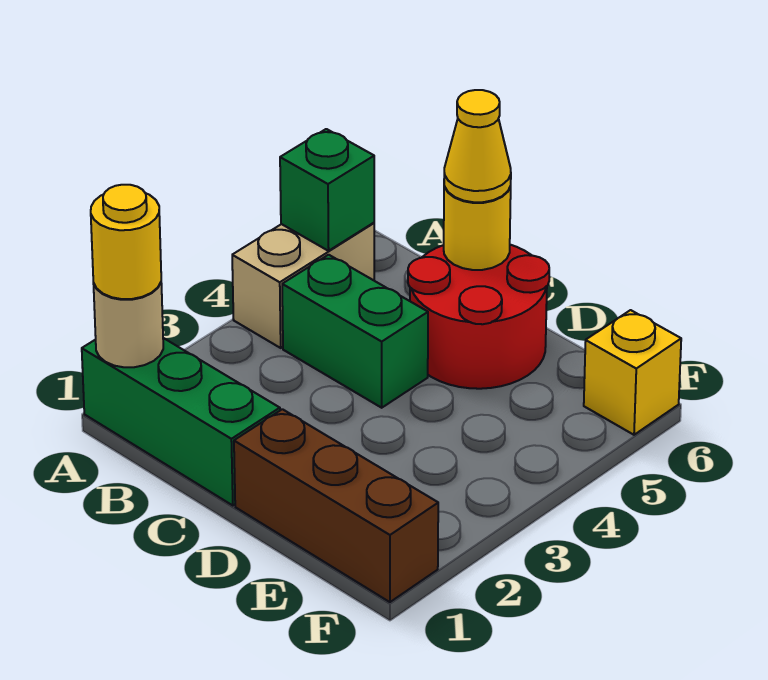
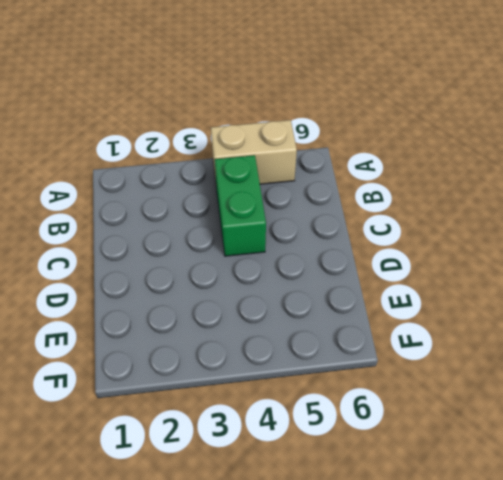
none -> green brick A1:C1 level 1
none -> red round brick C5:D6 level 1

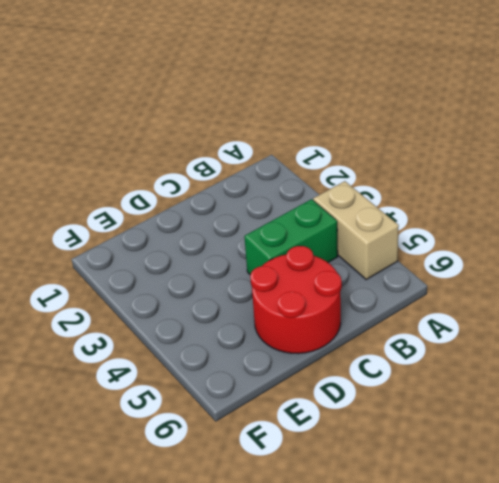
none -> green brick A1:C1 level 1
none -> brown brick D1:F1 level 1

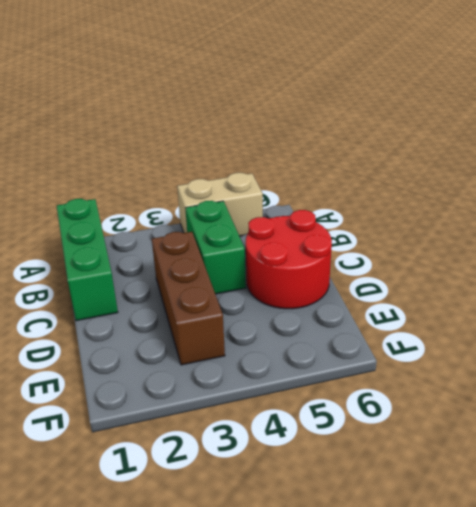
brown brick C3:E3 level 1 -> brown brick D1:F1 level 1
none -> yellow brick F6 level 1
none -> tan round brick A1 level 2

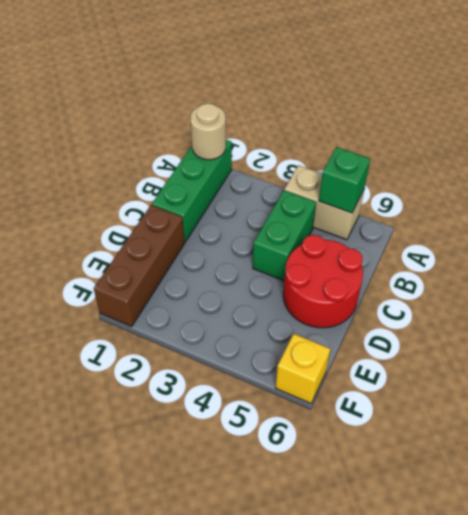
none -> yellow round brick C6 level 2
none -> yellow round brick A1 level 3

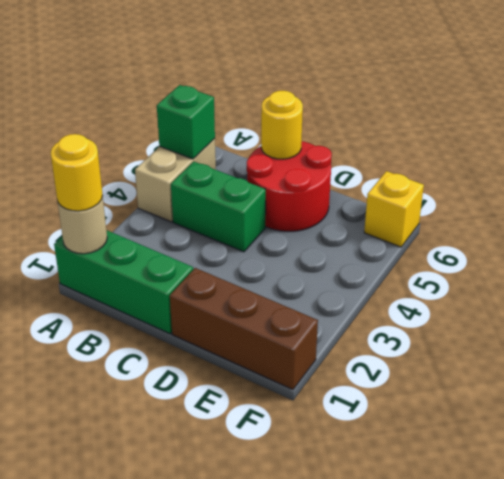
none -> yellow cone C6 level 3

